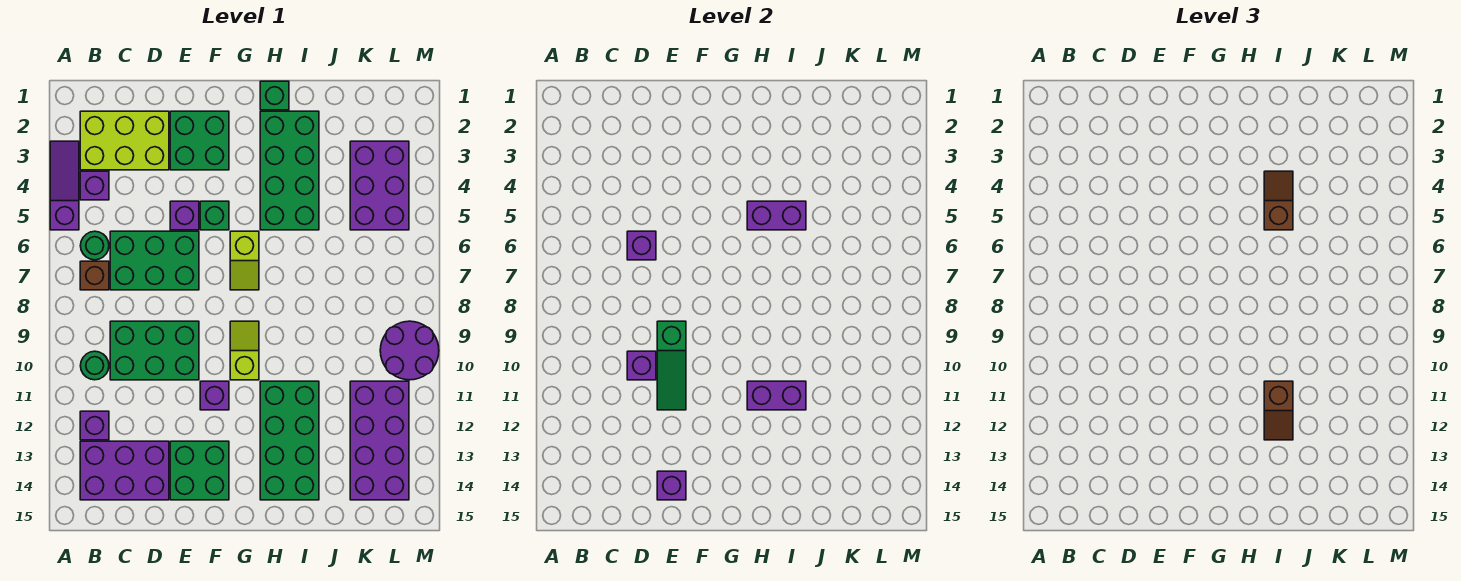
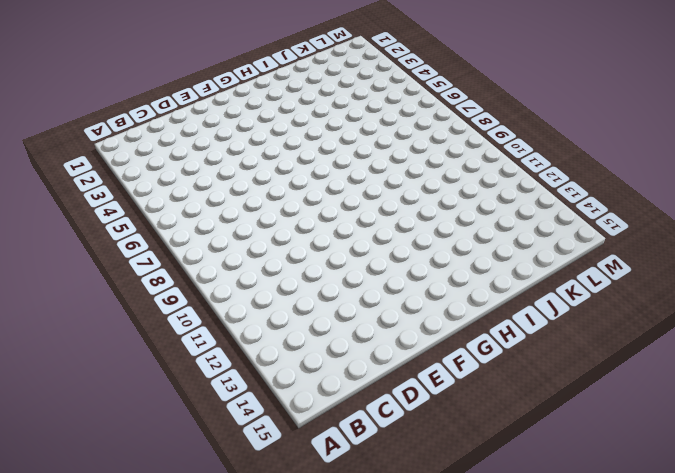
none -> purple slope A3:A5 level 1 top 5
none -> lime brick B2:D3 level 1
none -> purple brick B4 level 1
none -> green round brick B6 level 1

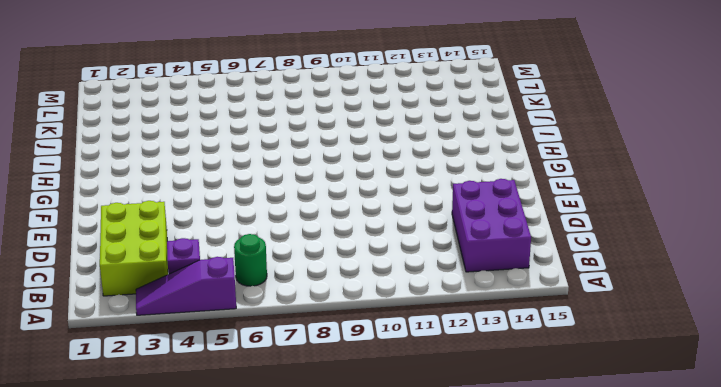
none -> brown brick B7 level 1
none -> green round brick B10 level 1
none -> purple brick B12 level 1
none -> green brick C6:E7 level 1

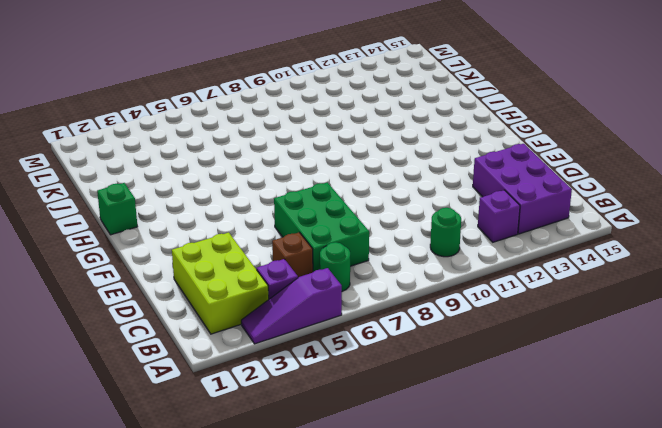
brown brick C5 level 1 -> brown brick B7 level 1
none -> green brick C9:E10 level 1
none -> green brick E2:F3 level 1
none -> purple brick E5 level 1
none -> green brick E13:F14 level 1

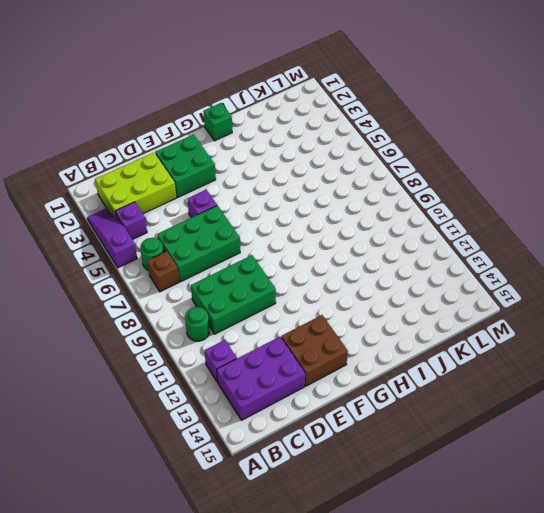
brown brick E13:F14 level 1 -> green brick E13:F14 level 1
none -> green brick F5 level 1
none -> purple brick F11 level 1
none -> lime slope G6:G7 level 1 top 6
none -> lime slope G9:G10 level 1 top 10

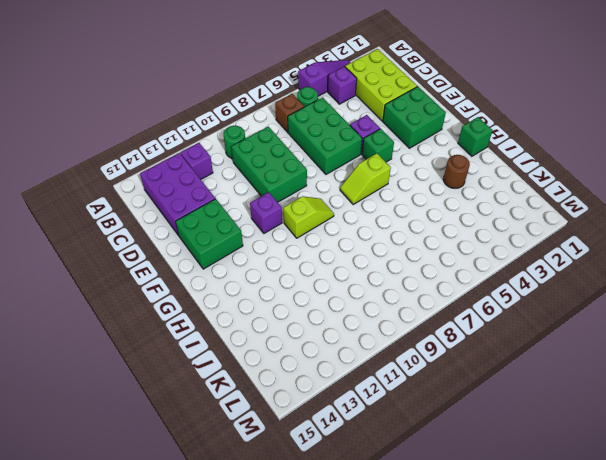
brown round brick I3 level 1 -> green brick H2:I5 level 1
none -> green brick H11:I14 level 1
none -> purple brick K3:L5 level 1
none -> purple brick K11:L14 level 1
none -> purple round brick L9:M10 level 1

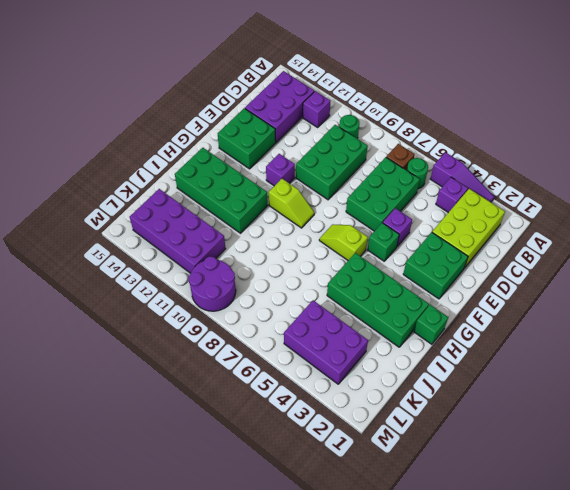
none -> purple brick D6 level 2
none -> purple brick D10 level 2
none -> green slope E9:E11 level 2 top 9
none -> purple brick E14 level 2

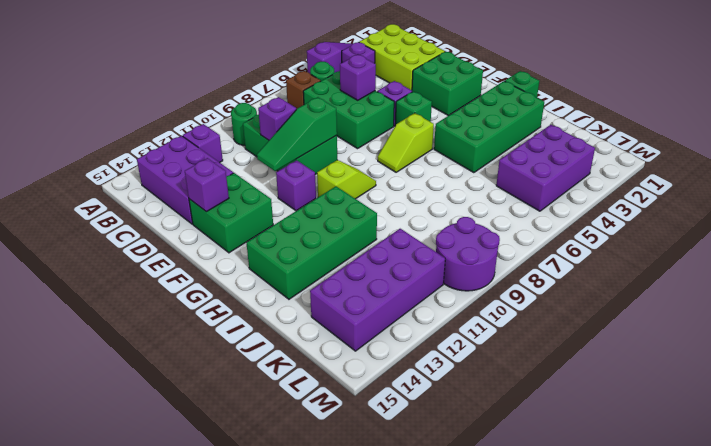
none -> purple brick H5:I5 level 2
none -> purple brick H11:I11 level 2
none -> brown slope I4:I5 level 3 top 5
none -> brown slope I11:I12 level 3 top 11

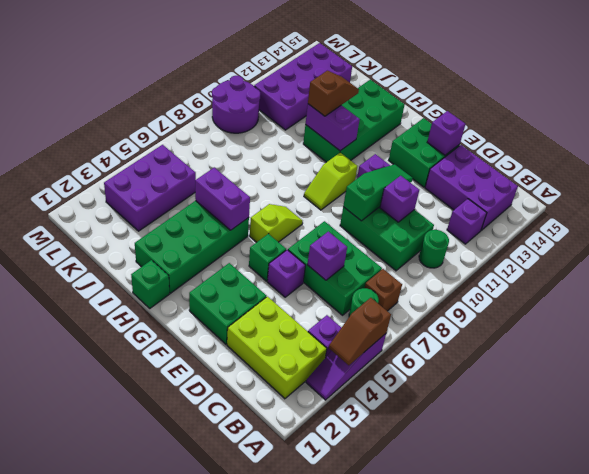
brown slope A4:A5 level 2 top 5 -> brown slope I4:I5 level 3 top 5

